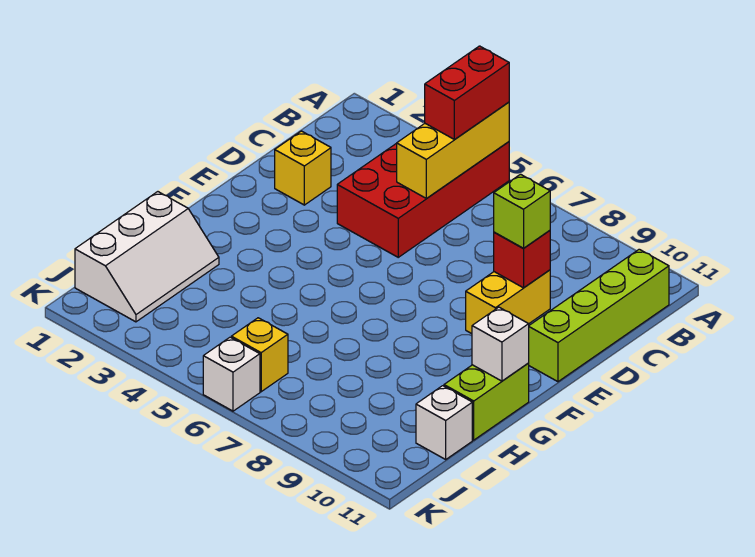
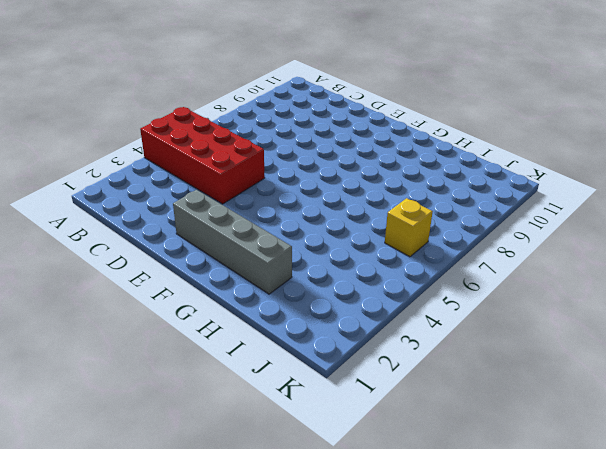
grey brick E2:H2 level 1 -> white slope H1:J2 level 1 top 1
none -> lime brick B11:E11 level 1
none -> yellow brick D2 level 1
none -> yellow brick D9:E9 level 1

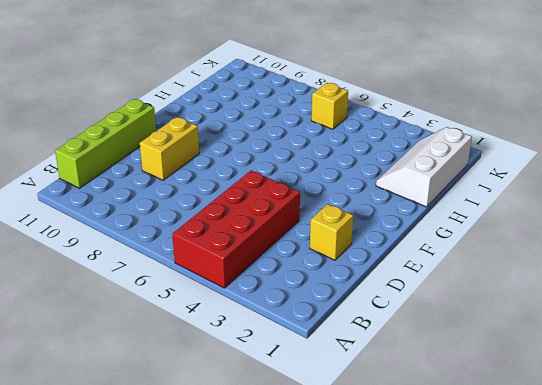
none -> lime brick G11:H11 level 1
none -> white brick I11 level 1
none -> white brick K6 level 1

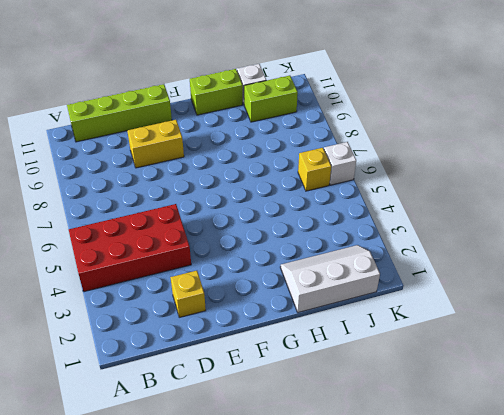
lime brick I10:J10 level 1 -> none
none -> yellow brick A5:C5 level 2
none -> red brick D9 level 2
none -> white brick G11 level 2

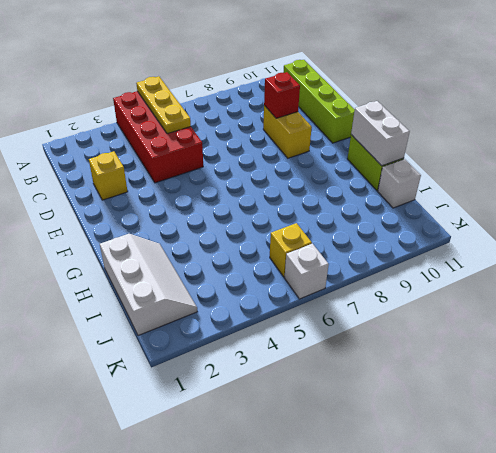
yellow plate A5:C5 level 2 -> yellow brick A5:C5 level 2
white brick G11:H11 level 2 -> white brick G11 level 2
none -> red brick A5:B5 level 3
none -> lime brick D9 level 3

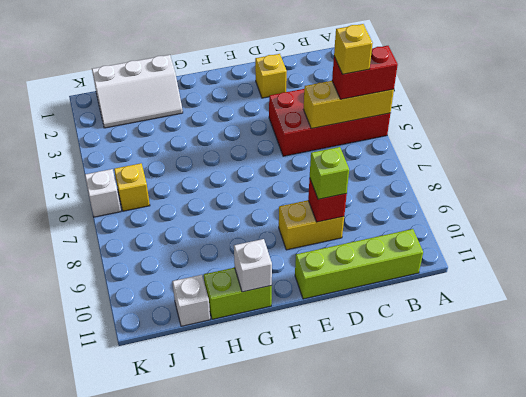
yellow brick B5 level 4 -> none

